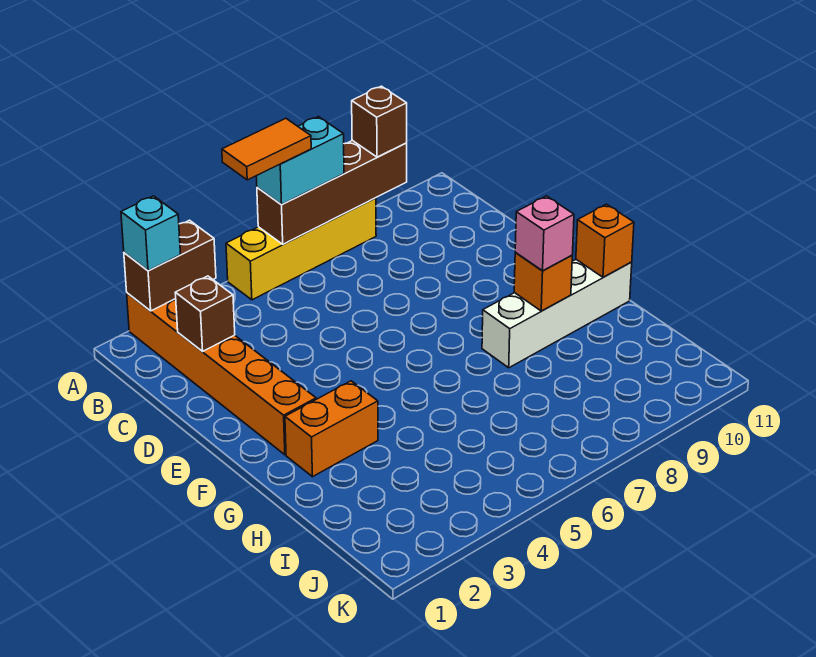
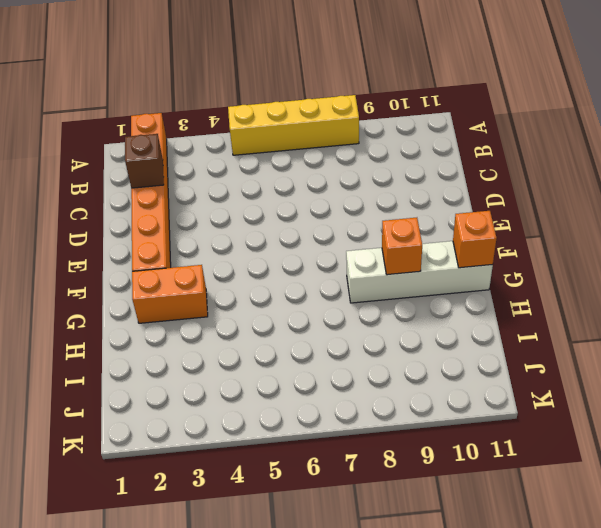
none -> brown brick A2:A3 level 2
none -> brown brick A6:A9 level 2
none -> cyan brick A2 level 3

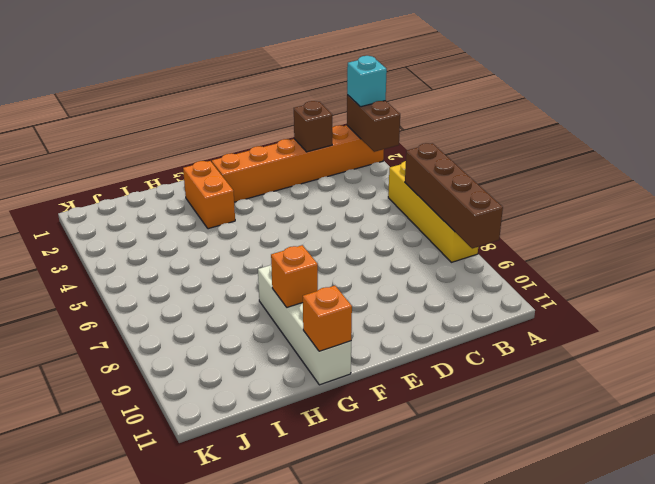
none -> cyan brick A6:A7 level 3
none -> brown brick A9 level 3
none -> pink brick G9 level 3

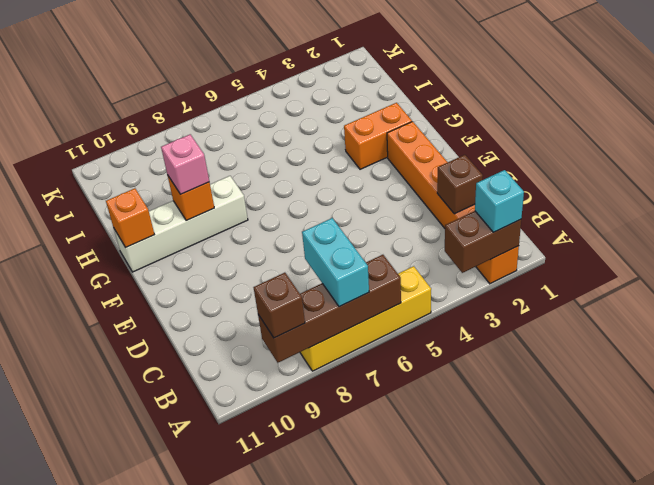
cyan brick A7:B7 level 3 -> cyan brick A6:A7 level 3
none -> orange tile A5:A6 level 4

